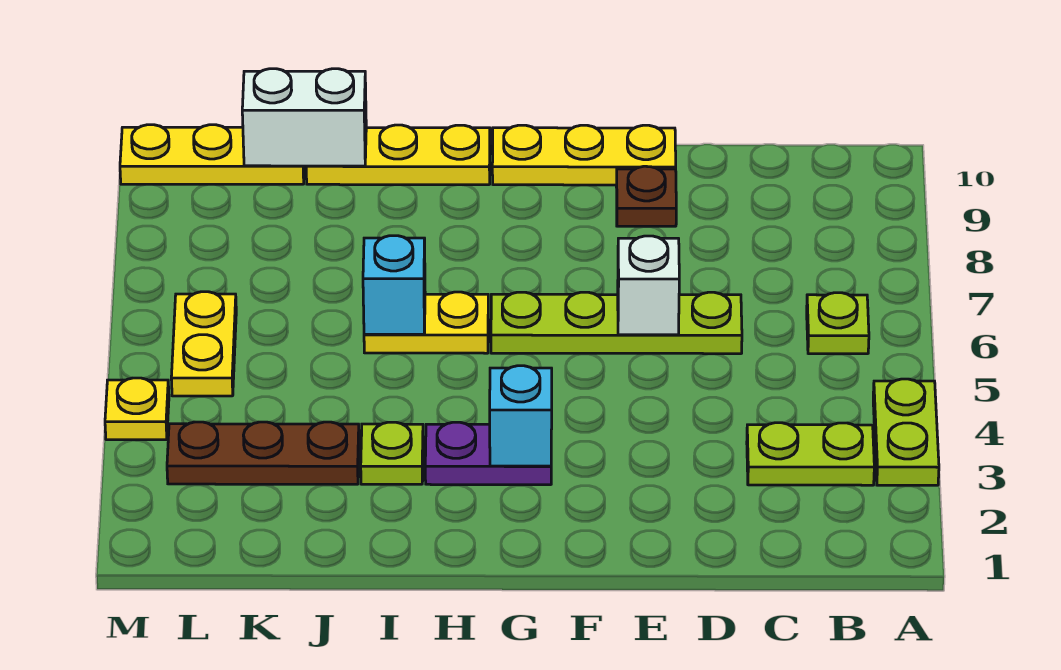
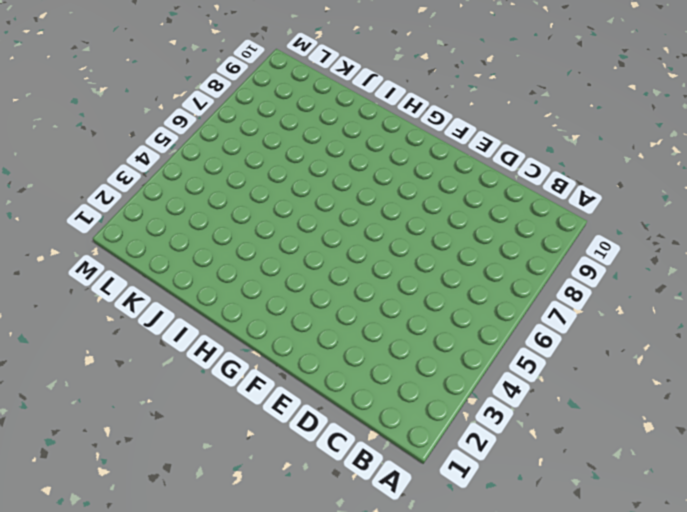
none -> lime plate A3:A4 level 1
none -> lime plate B3:C3 level 1
none -> lime plate B6 level 1

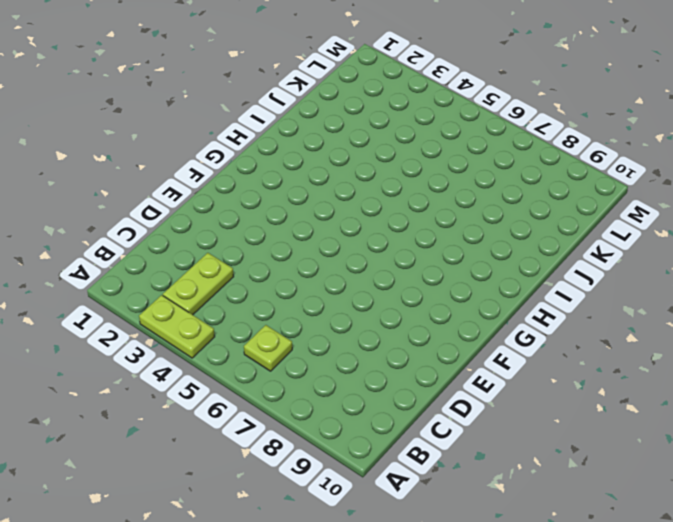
none -> lime plate D6:G6 level 1
none -> brown plate E9 level 1
none -> yellow plate E10:G10 level 1

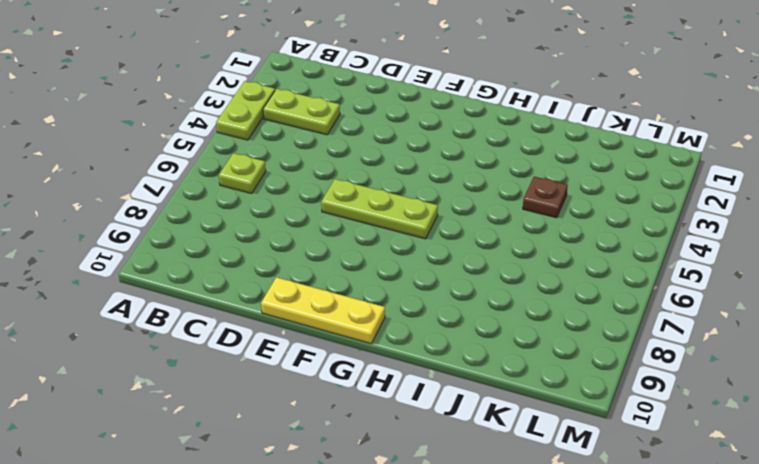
lime plate E6:G6 level 1 -> lime plate D6:G6 level 1
brown plate J4 level 1 -> brown plate E9 level 1
none -> purple plate G3:H3 level 1
none -> yellow plate H6:I6 level 1
none -> yellow plate H10:J10 level 1

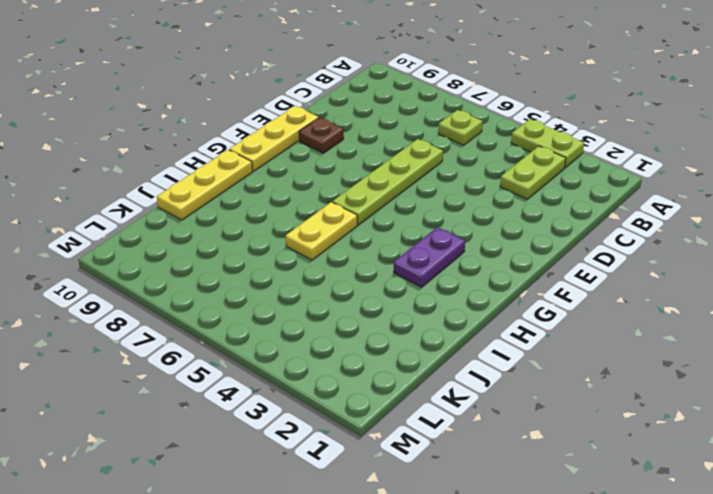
none -> lime plate I3 level 1
none -> brown plate J3:L3 level 1
none -> yellow plate K10:M10 level 1

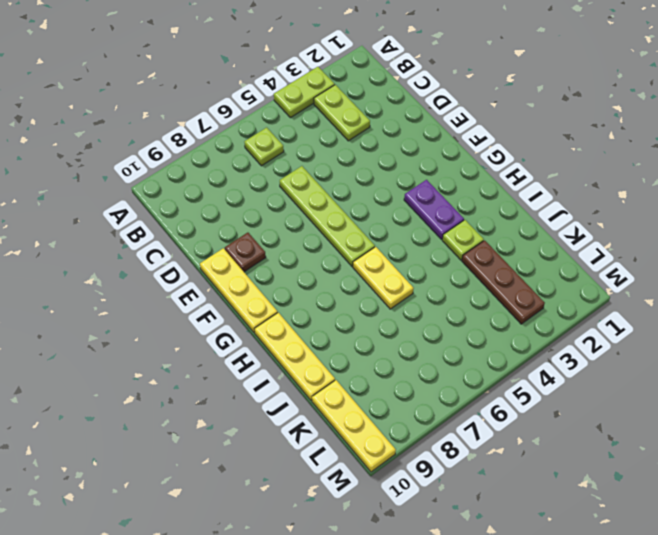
none -> yellow plate L5:L6 level 1
none -> yellow plate M4 level 1
none -> white brick E6 level 2

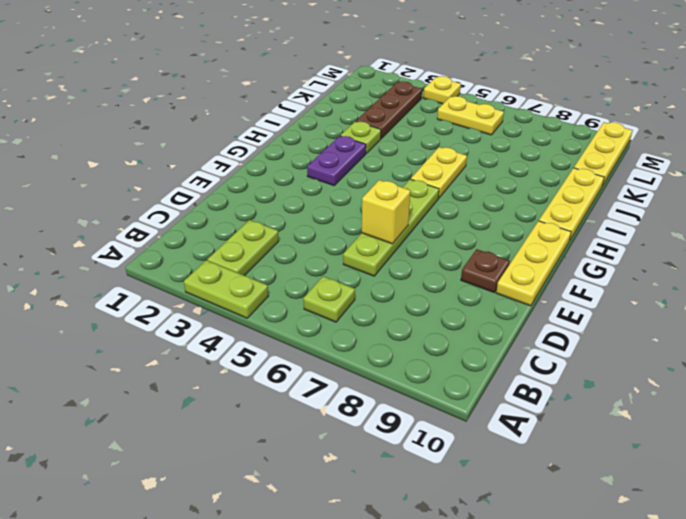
yellow brick E6 level 2 -> white brick E6 level 2
none -> cyan brick G3 level 2
none -> cyan brick I6 level 2
none -> white brick J10:K10 level 2

